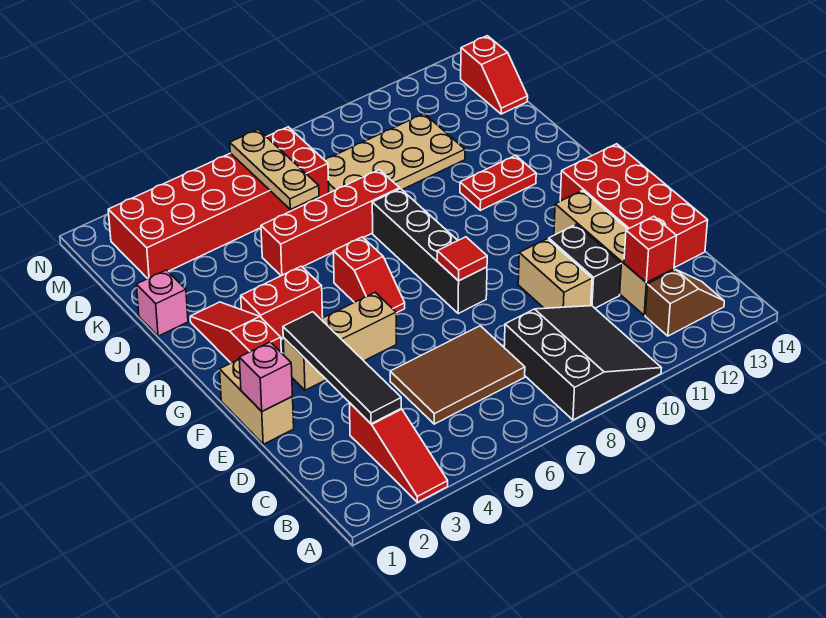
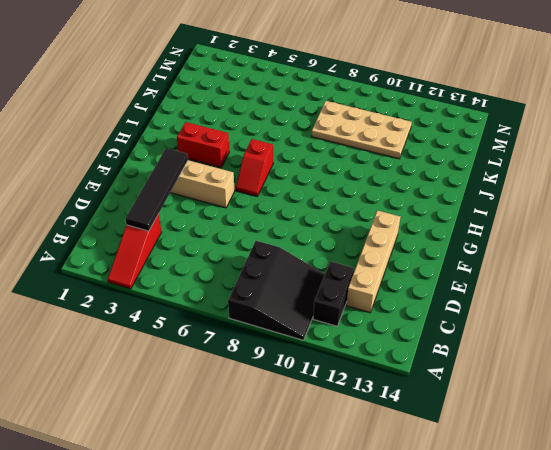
black brick B11:C11 level 1 -> black brick D11:E11 level 1
none -> brown slope B12:B13 level 1 top 12
none -> brown tile C5:D7 level 1
none -> tan brick D10:E10 level 1

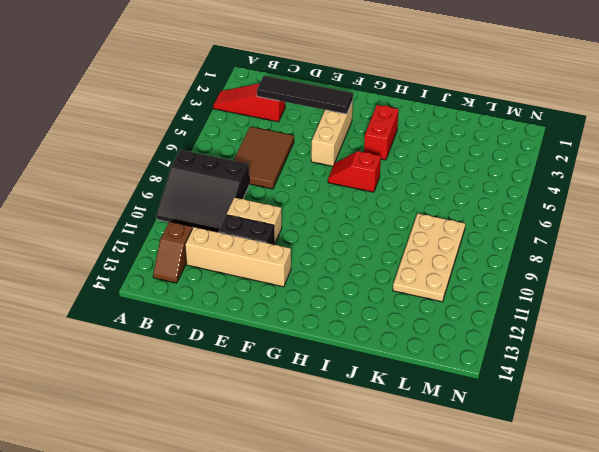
none -> red brick D13:G14 level 1
none -> tan brick E1:F1 level 1
none -> black brick F8:I8 level 1

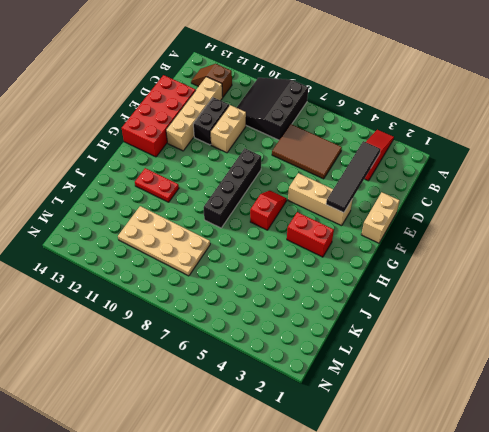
none -> red slope G2:I2 level 1 top G
none -> pink brick J1 level 1
none -> red brick J5:J8 level 1

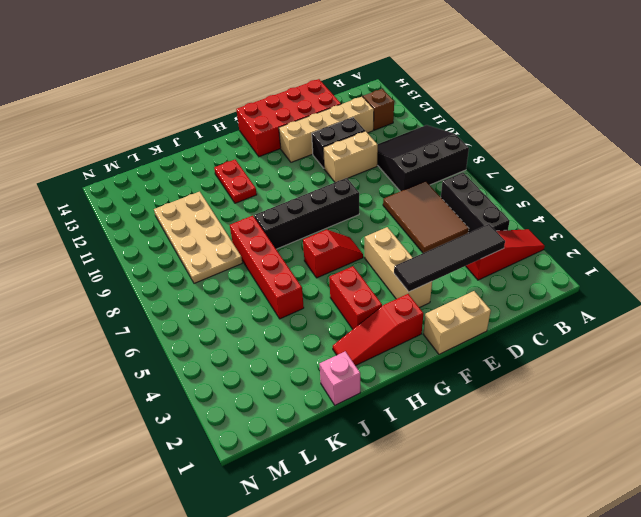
black brick B4:B6 level 1 -> none
none -> red brick L2:M7 level 1
none -> red slope L14:M14 level 1 top M
none -> red brick C12 level 2

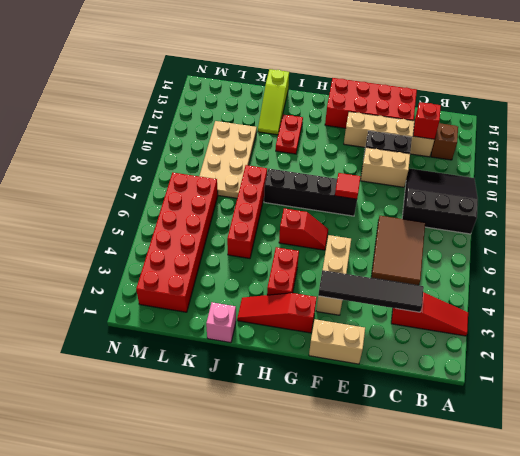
lime slope J12:J14 level 1 top 14 -> none
none -> red slope L14:M14 level 1 top M
none -> pink brick E1 level 2
none -> tan plate K6:M6 level 2

